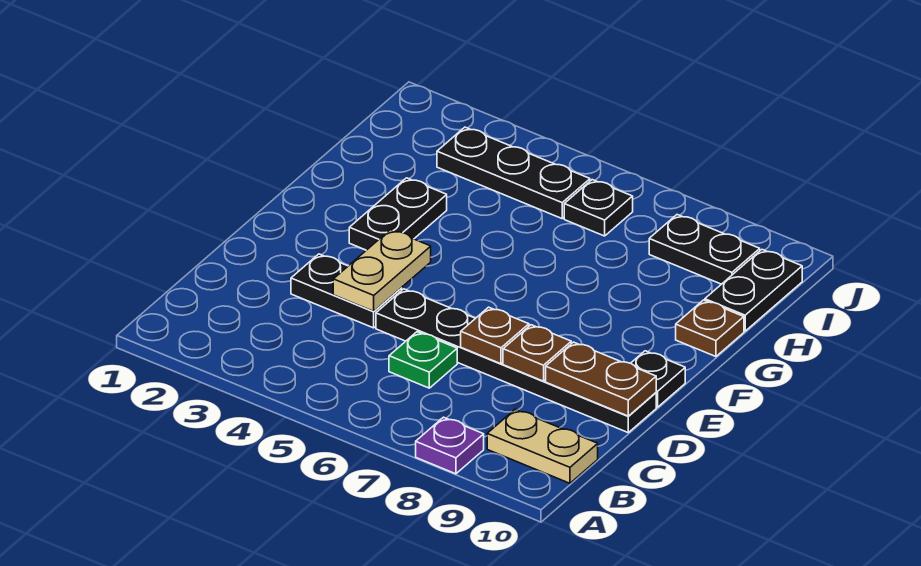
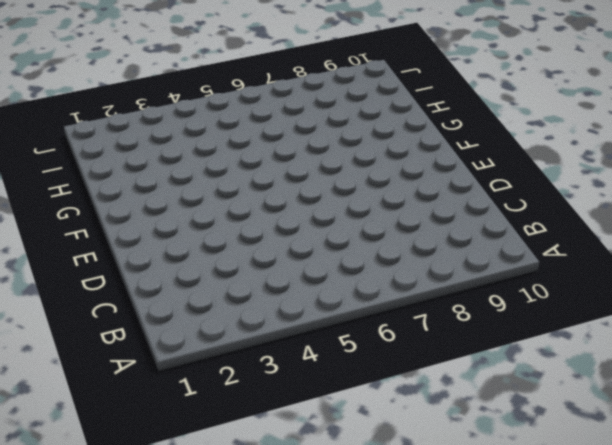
none -> purple plate A8 level 1
none -> tan plate B9:B10 level 1
none -> green plate C6 level 1

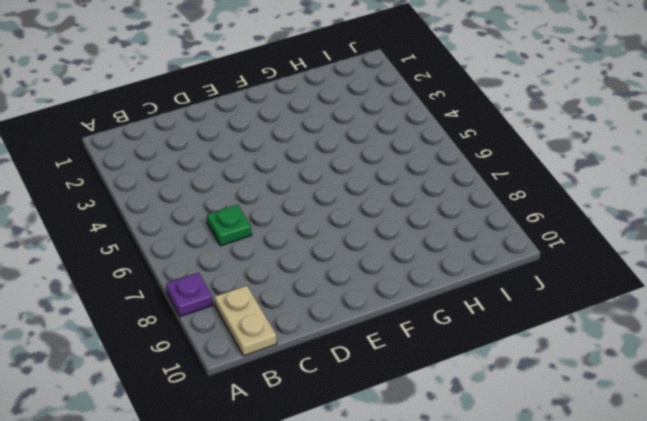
none -> black plate D3:D4 level 1
none -> black plate D5:D10 level 1
none -> black plate E10 level 1

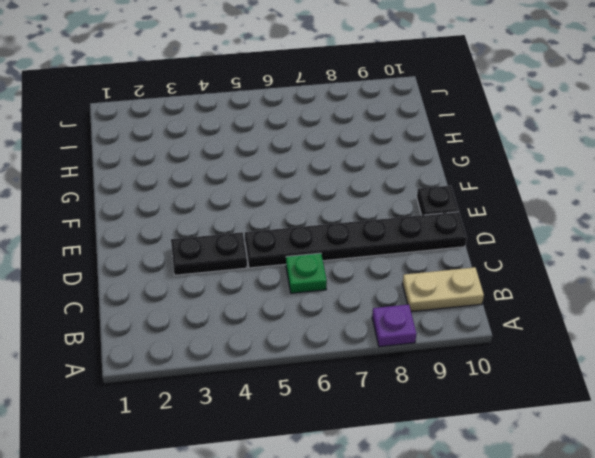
none -> black plate F3:G3 level 1
none -> brown plate G10 level 1
none -> black plate H10:I10 level 1

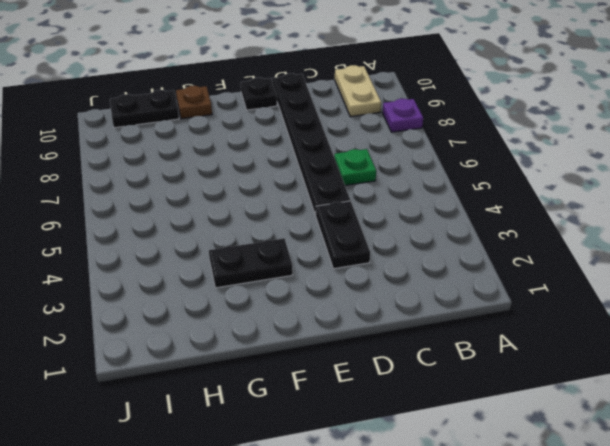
none -> black plate I3:I5 level 1
none -> black plate I6 level 1
none -> black plate I8:I9 level 1

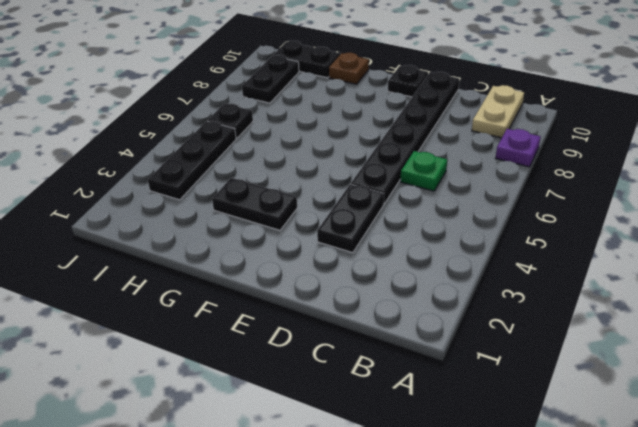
none -> tan plate D4:E4 level 2
none -> brown plate D7 level 2
none -> brown plate D8 level 2

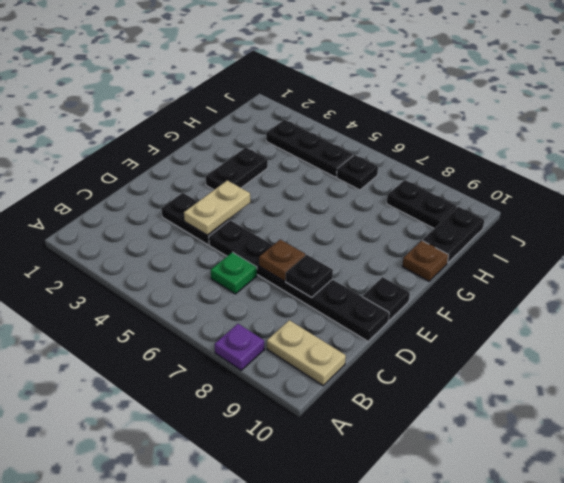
black plate D8 level 2 -> brown plate D8 level 2
none -> brown plate D9:D10 level 2

